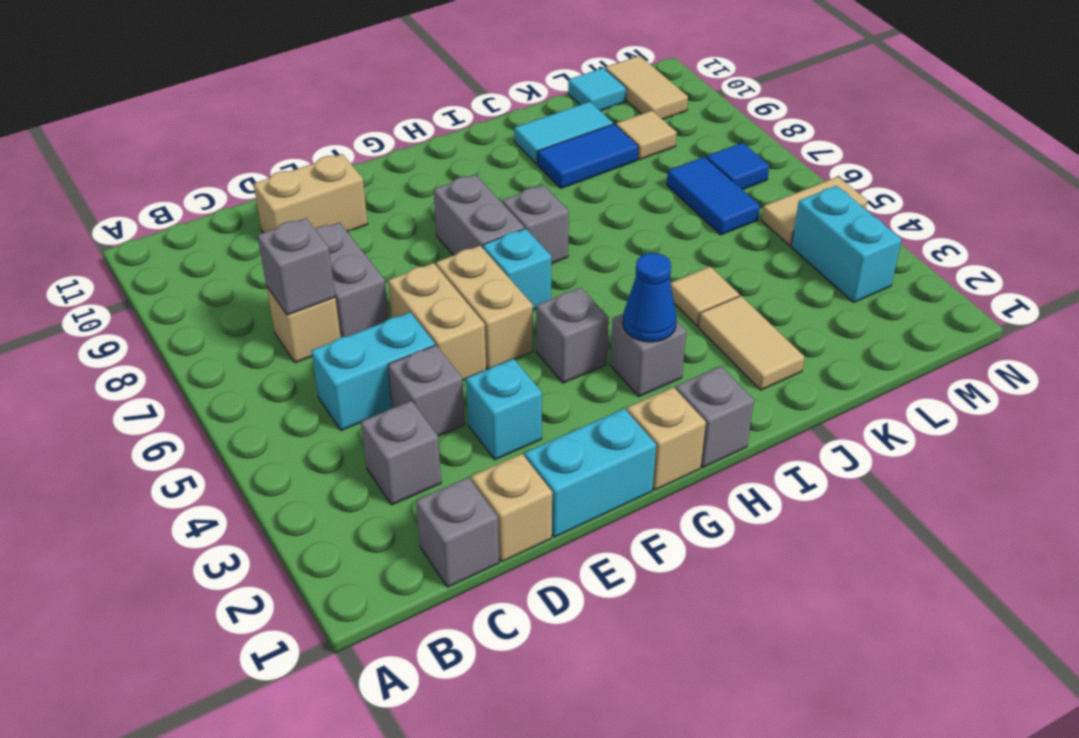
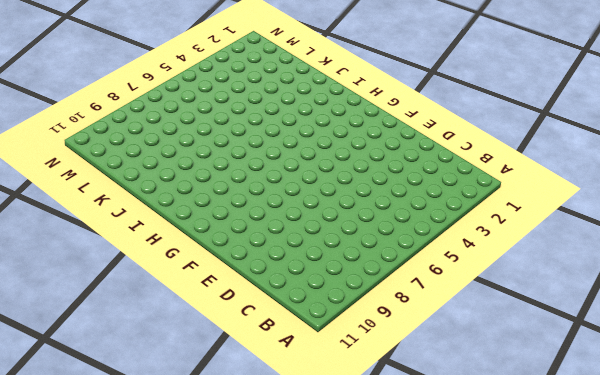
none -> grey brick C1 level 1
none -> grey brick C3 level 1
none -> cyan brick C5:D5 level 1
none -> tan brick C7 level 1

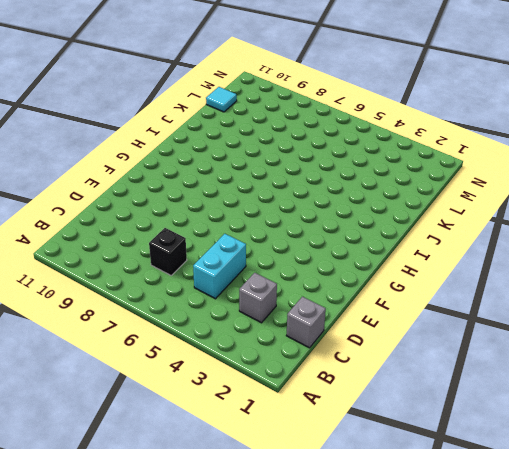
black brick C7 level 1 -> tan brick C7 level 1
none -> tan brick D1 level 1
none -> grey brick D4 level 1
none -> grey brick D7:D8 level 1
none -> tan brick D10:E10 level 1

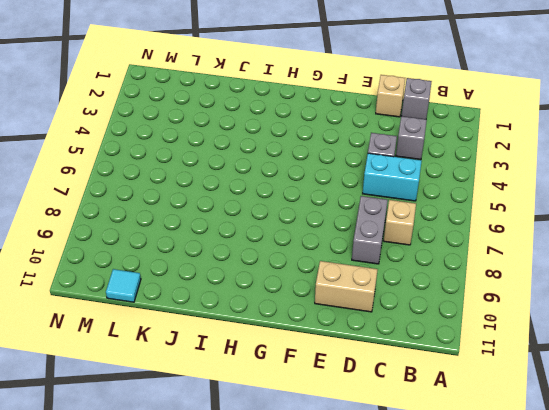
none -> cyan brick E1:F1 level 1
none -> cyan brick E3 level 1
none -> tan brick E5:E6 level 1
none -> tan brick F5:F6 level 1

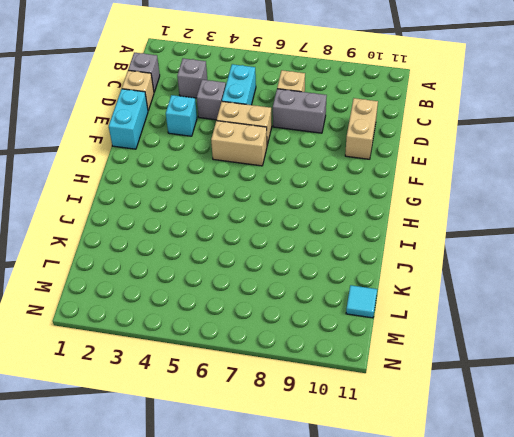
none -> tan brick G1 level 1
none -> grey brick G4 level 1
none -> cyan brick G6 level 1
none -> grey brick G7:G8 level 1

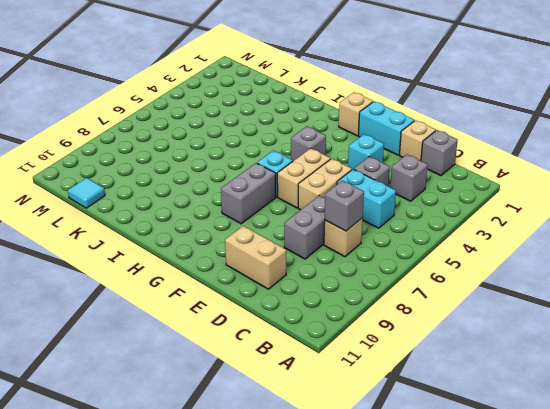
none -> grey brick H1 level 1
none -> grey brick H3 level 1
none -> grey brick H7 level 1
none -> tan tile J2:J3 level 1

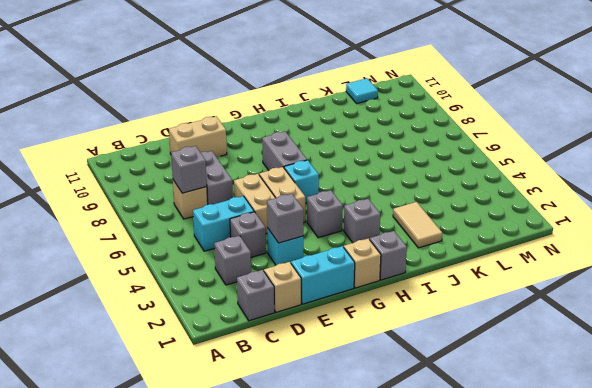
grey brick E3 level 2 -> grey brick H7 level 1
none -> tan tile J4 level 1
none -> blue tile J9:K9 level 1
none -> cyan tile J10:K10 level 1
none -> blue tile L6:L7 level 1

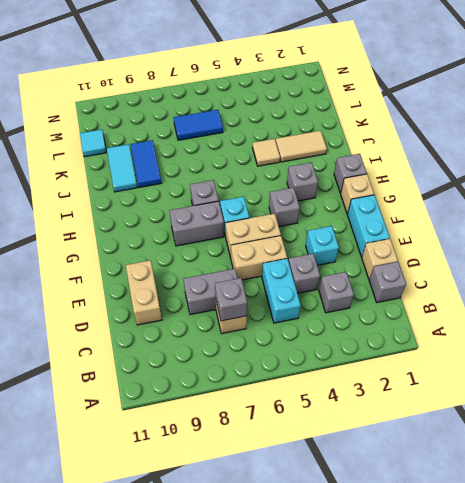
none -> tan tile L9 level 1
none -> cyan brick M3:M4 level 1
none -> tan tile M5:N5 level 1
none -> blue tile M7 level 1

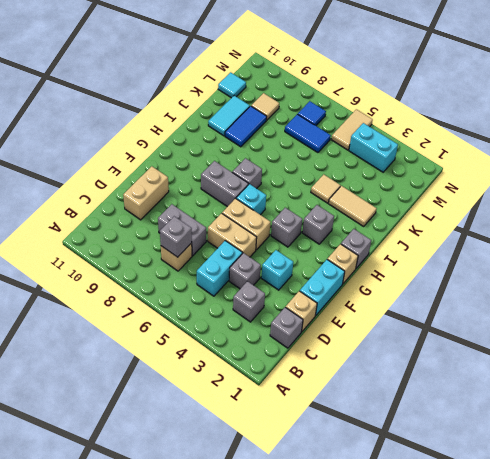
none -> tan tile M10:M11 level 1
none -> blue cone H3 level 2

